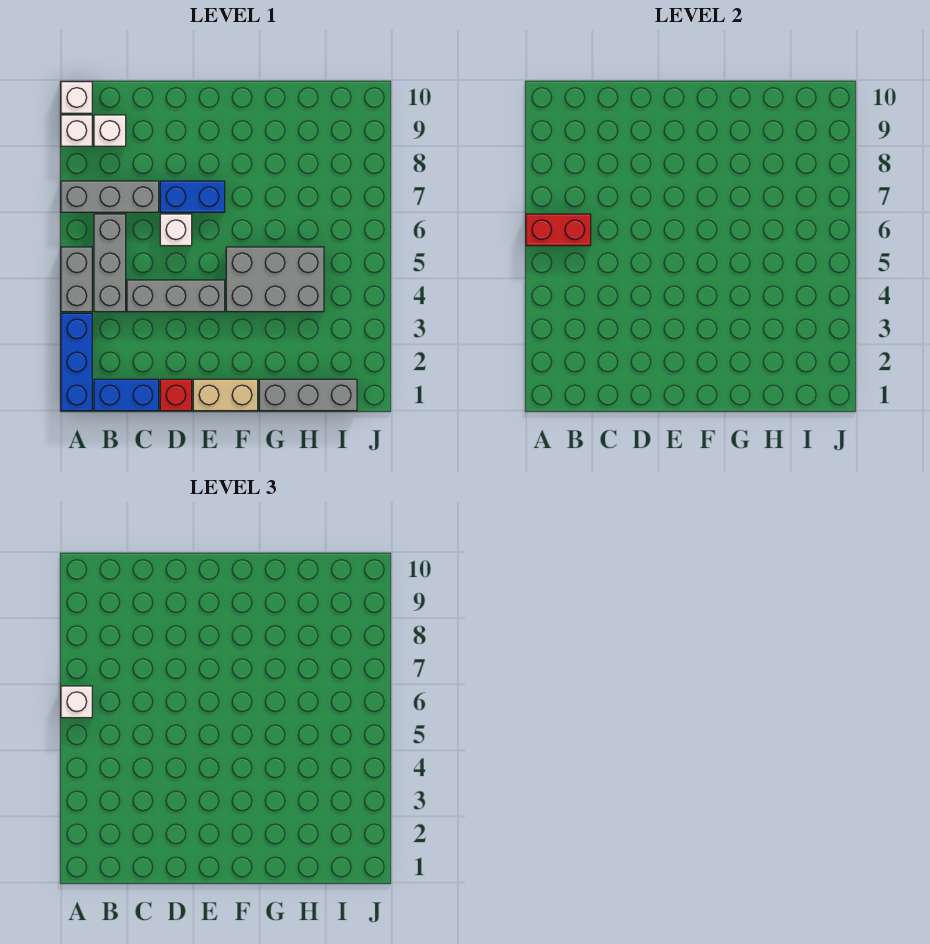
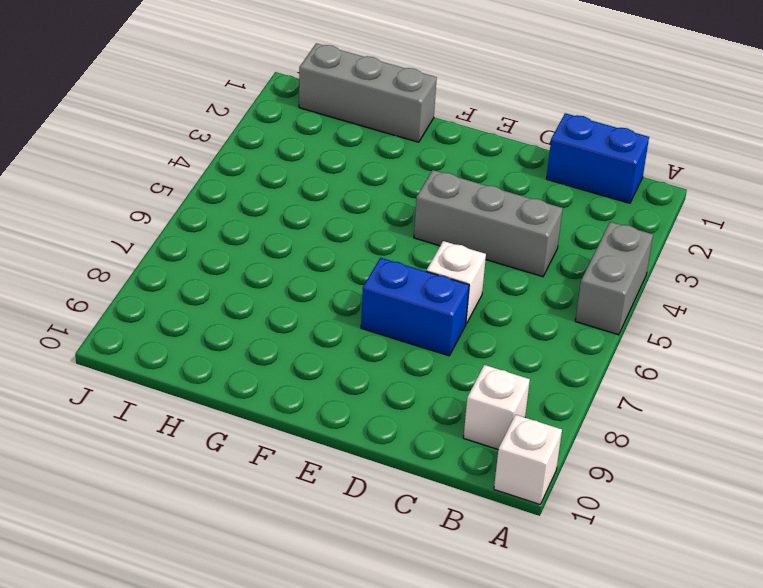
none -> blue brick A1:A3 level 1
none -> grey brick A7:C7 level 1
none -> white brick A9 level 1

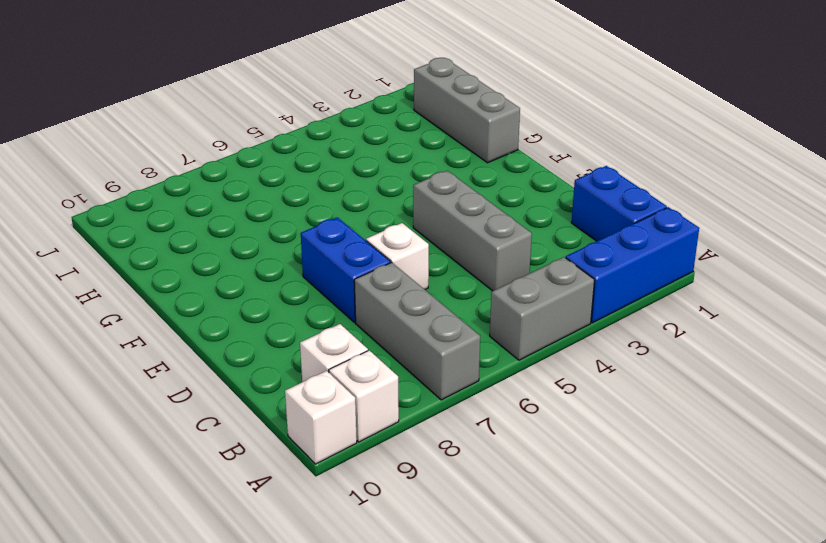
none -> grey brick B4:B6 level 1
none -> red brick D1 level 1
none -> tan brick E1:F1 level 1

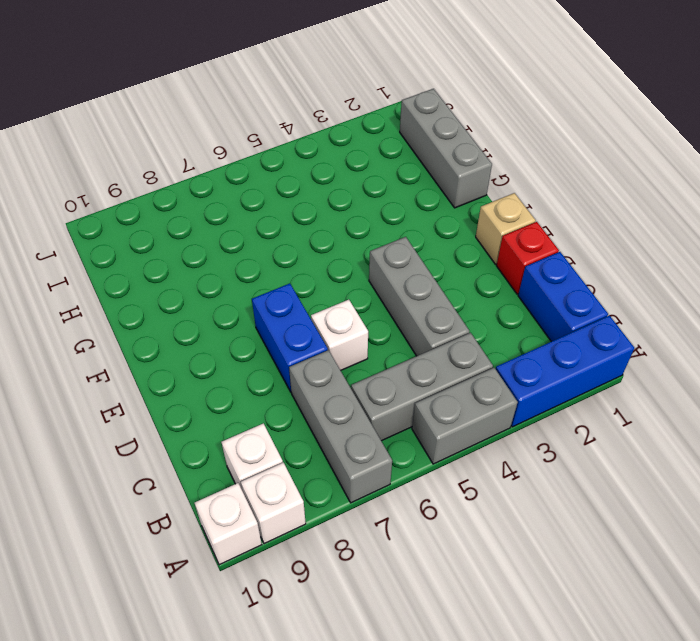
tan brick E1 level 1 -> tan brick E1:F1 level 1
none -> grey brick F4:H5 level 1
none -> red brick A6:B6 level 2
none -> white brick A6 level 3

